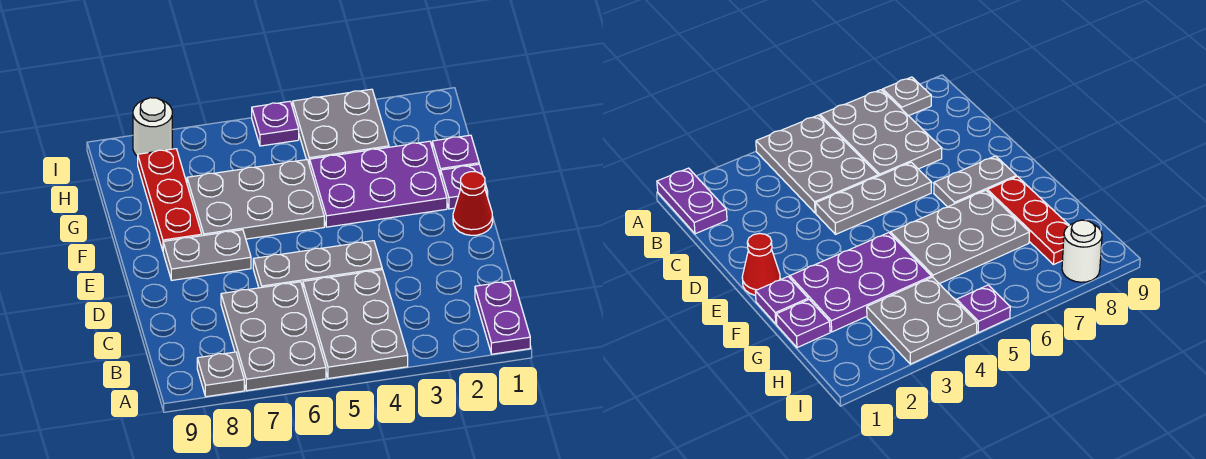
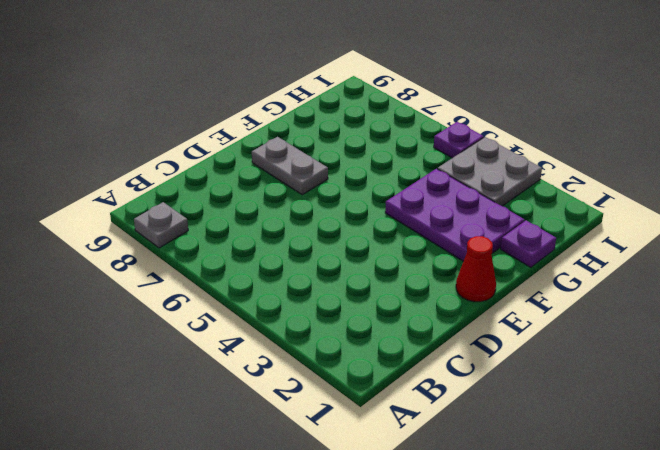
none -> purple plate A1:B1 level 1
none -> grey plate A4:C5 level 1
none -> grey plate A6:C7 level 1

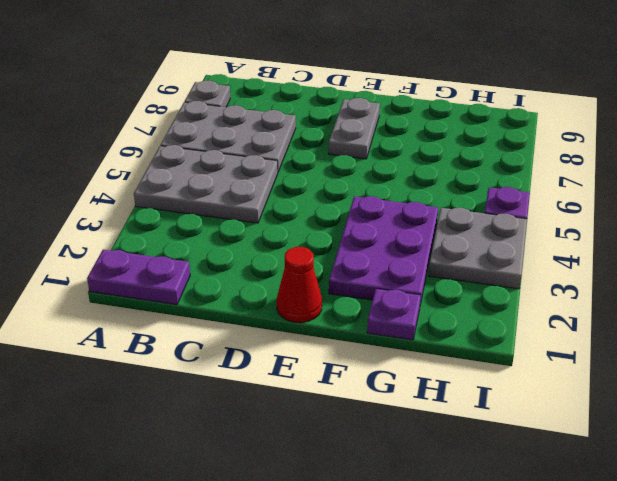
none -> grey plate D4:D6 level 1
none -> purple plate F1 level 1
none -> grey plate F5:G7 level 1

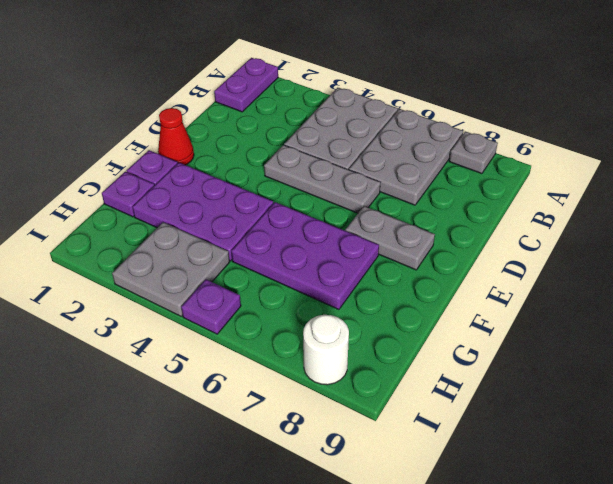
purple plate F5:G7 level 1 -> grey plate F5:G7 level 1
none -> red plate F8:H8 level 1

